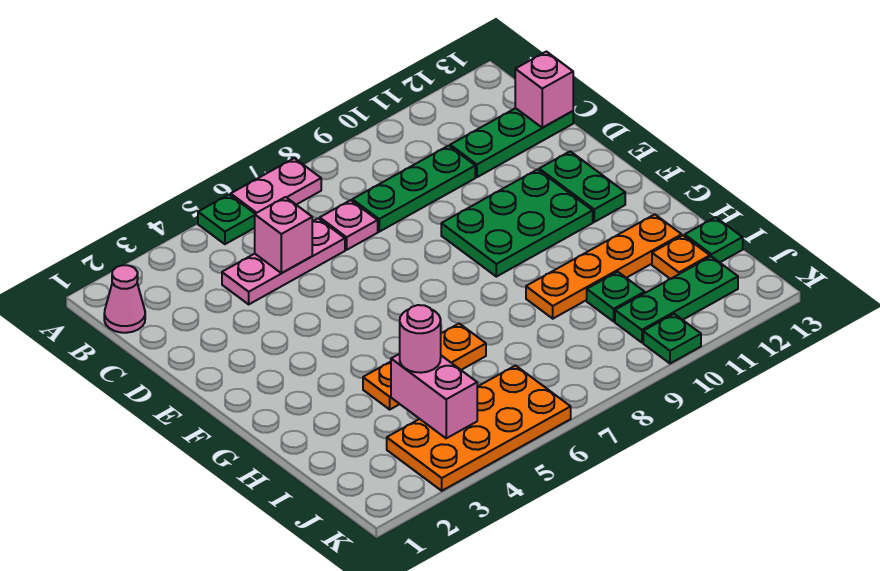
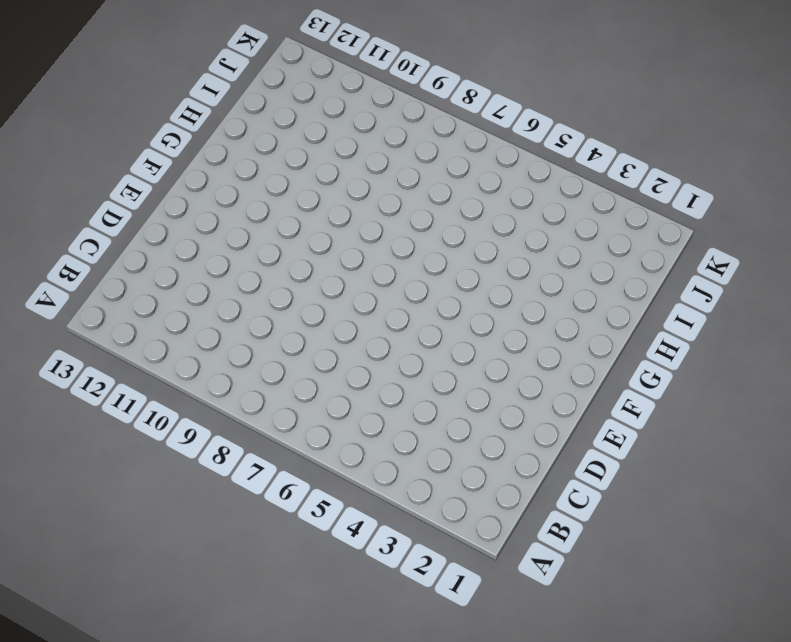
none -> green plate A5 level 1
none -> pink plate A6:A7 level 1
none -> pink cone B1 level 1

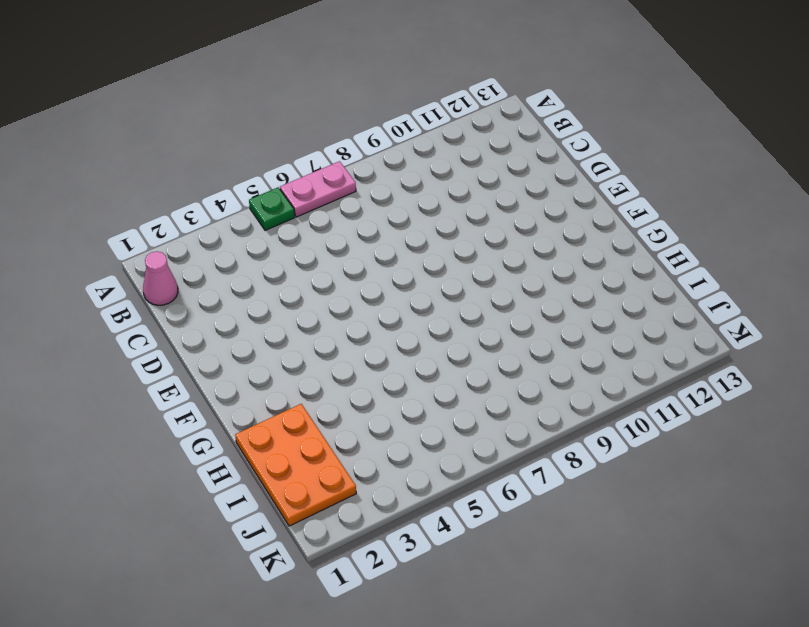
orange plate H1:J2 level 1 -> none
none -> pink plate C4:C6 level 1
none -> pink plate C7 level 1
none -> green plate C8:C10 level 1

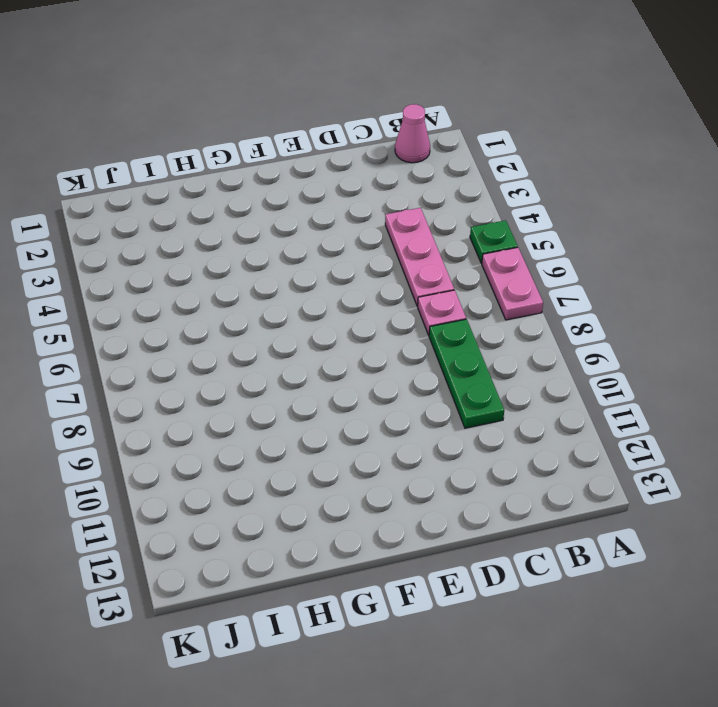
none -> green plate C11:C13 level 1
none -> green plate E9:F11 level 1
none -> green plate E12:F12 level 1

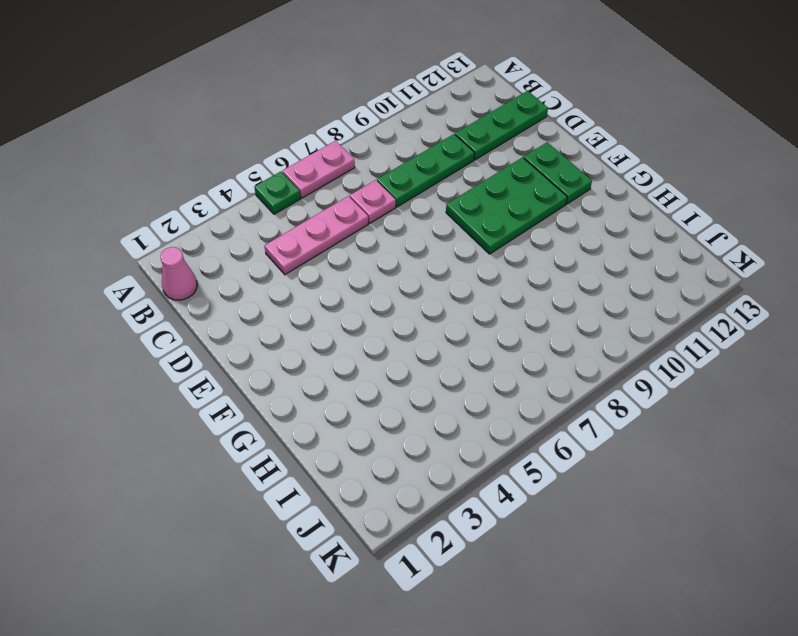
none -> orange plate H4:H6 level 1
none -> orange plate H9:H12 level 1
none -> green plate I10 level 1

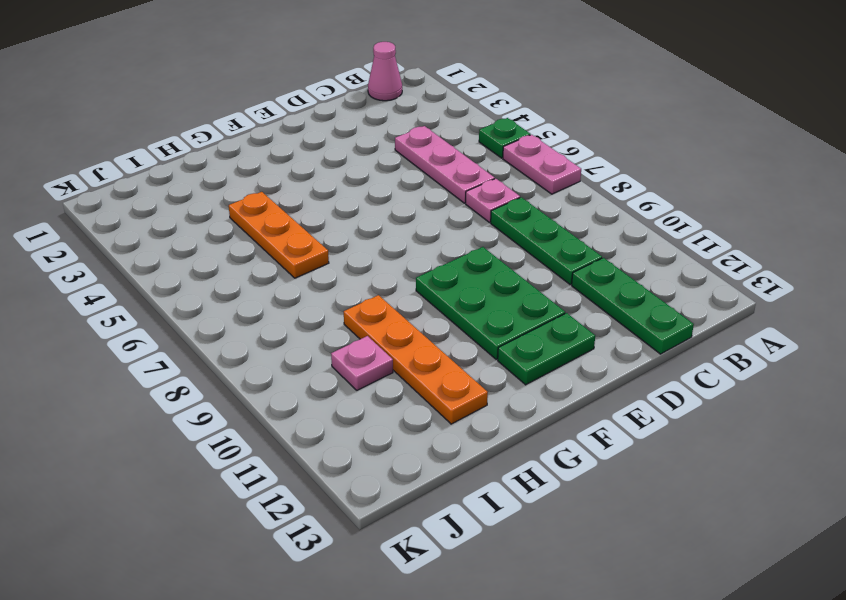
pink plate I10 level 1 -> green plate I10 level 1
none -> orange plate I12 level 1
none -> green plate I13 level 1
none -> orange plate J3:K6 level 1

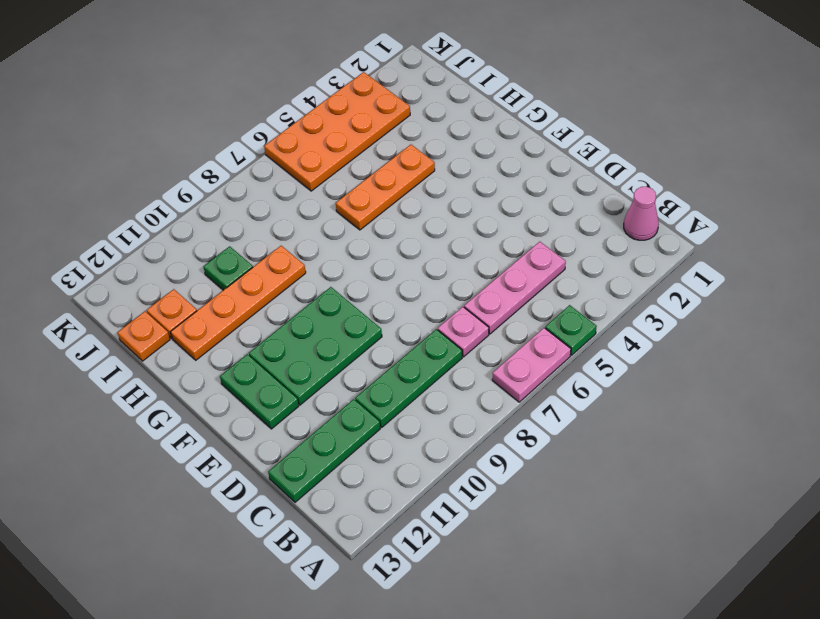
orange plate I13 level 1 -> green plate I13 level 1
none -> green plate J10:J12 level 1
none -> green plate K10 level 1
none -> pink brick C5 level 2

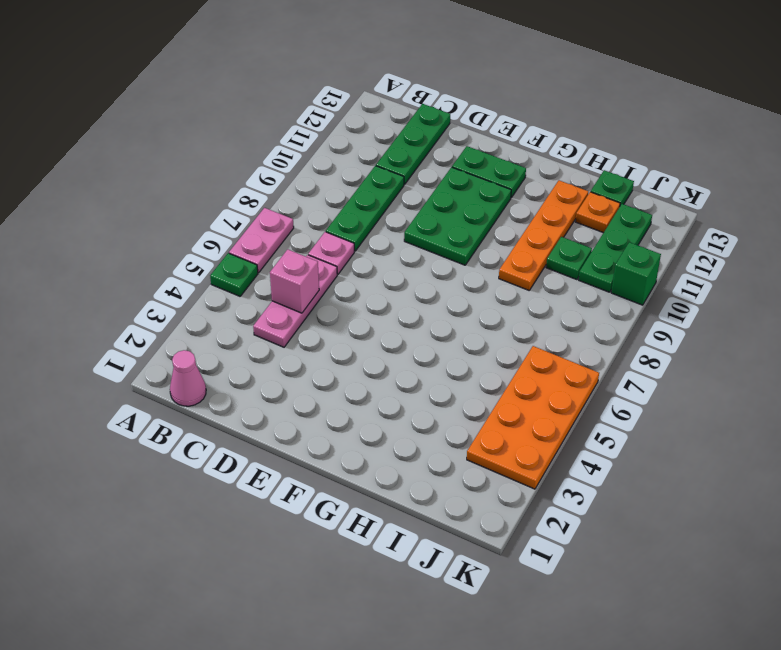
green brick K10 level 1 -> green plate K10 level 1
none -> orange plate H4:H6 level 1
none -> pink brick C13 level 2
none -> pink brick I4:J4 level 2

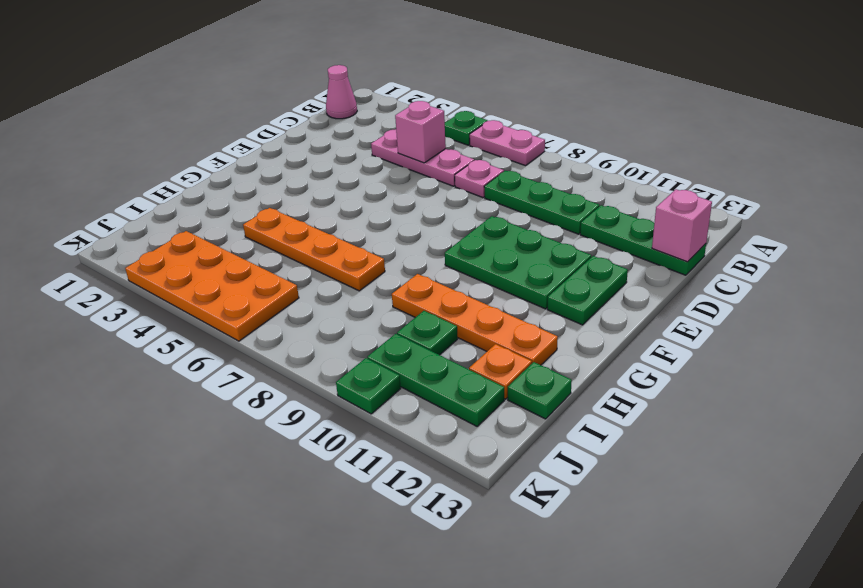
orange plate H4:H7 level 1 -> orange plate H4:H6 level 1
none -> pink brick I4:J4 level 2
none -> pink round brick I4 level 3

